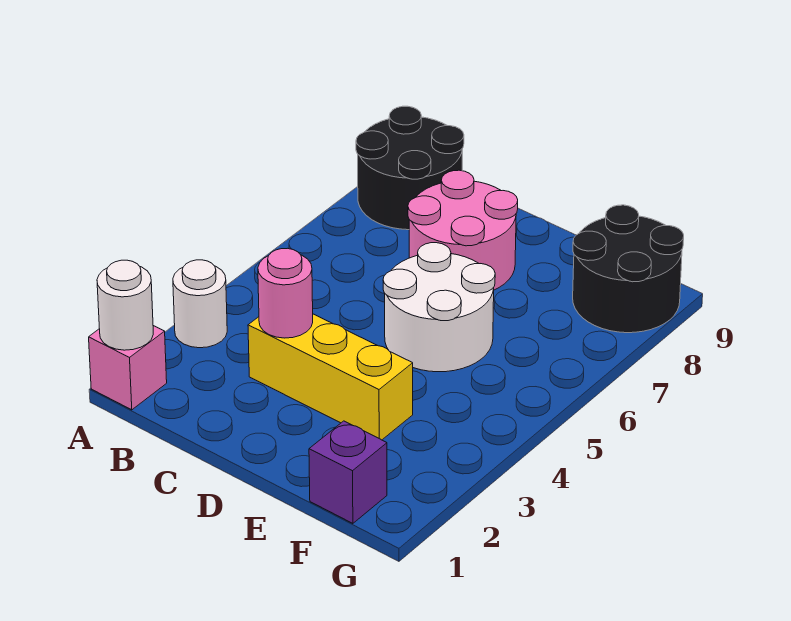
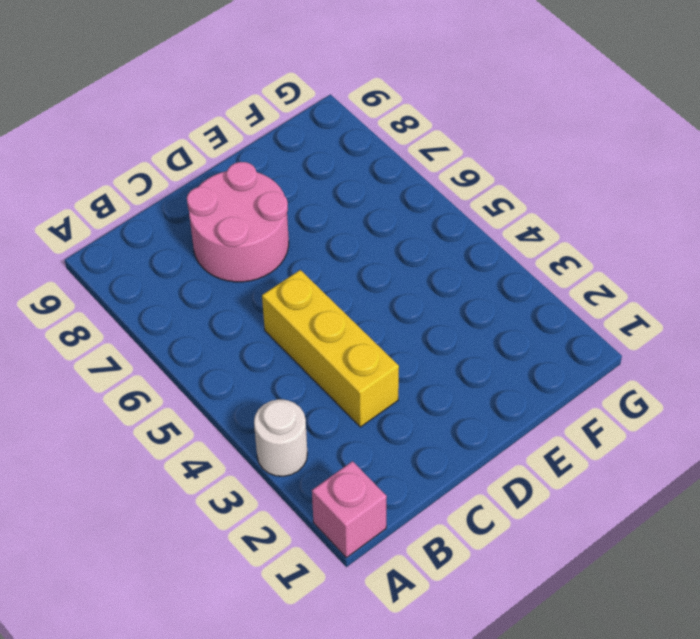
yellow brick C3:C5 level 1 -> yellow brick C3:E3 level 1
none -> black round brick A8:B9 level 1
none -> white round brick D5:E6 level 1

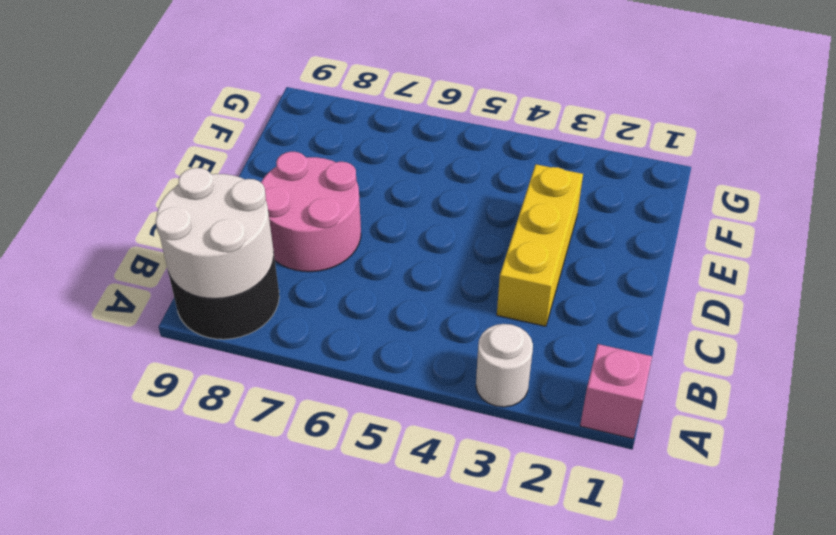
white round brick A8:B9 level 2 -> white round brick D5:E6 level 1
none -> purple brick F1 level 1
none -> black round brick F8:G9 level 1

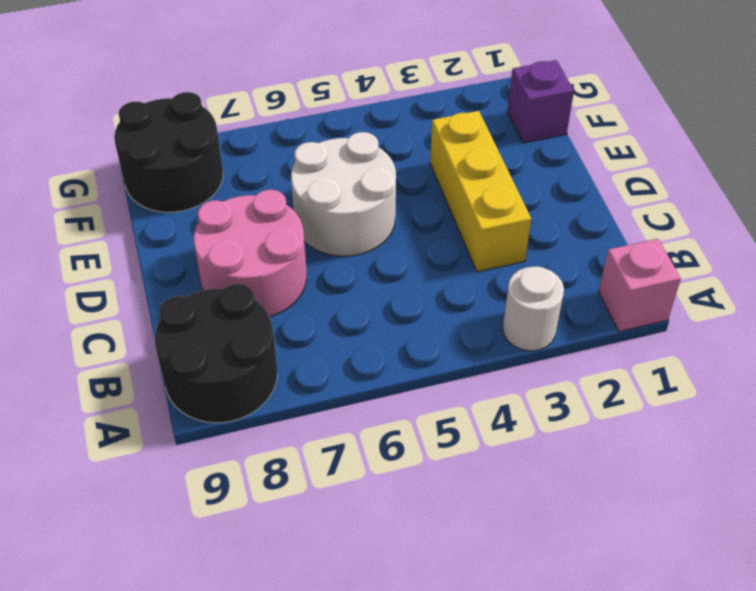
none -> white round brick A1 level 2
none -> pink round brick C3 level 2

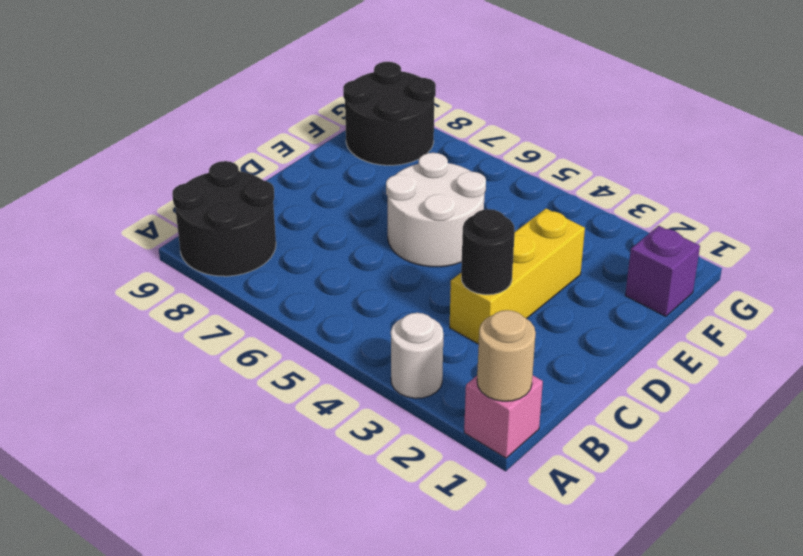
tan round brick A1 level 2 -> white round brick A1 level 2
black round brick C3 level 2 -> pink round brick C3 level 2
none -> pink round brick C7:D8 level 1

